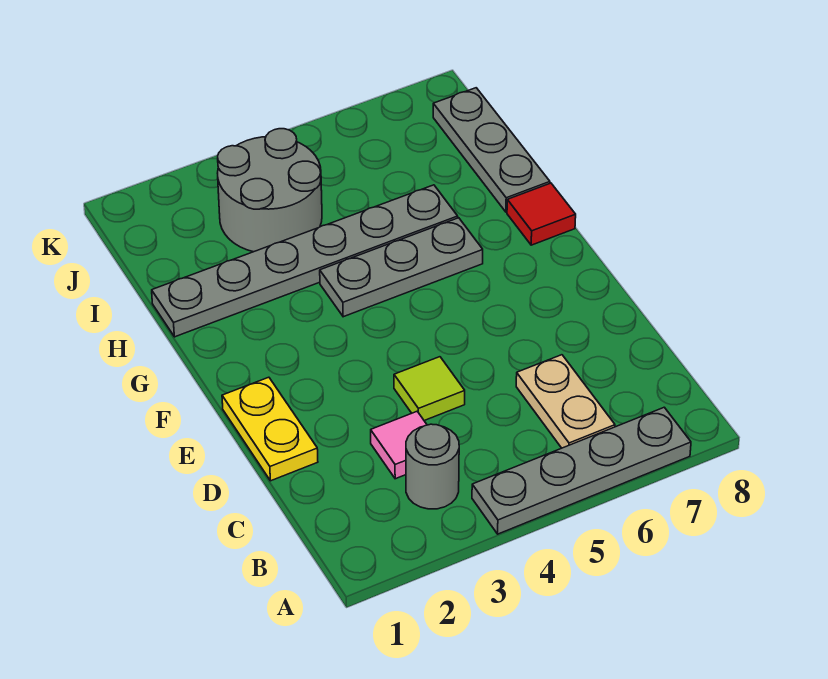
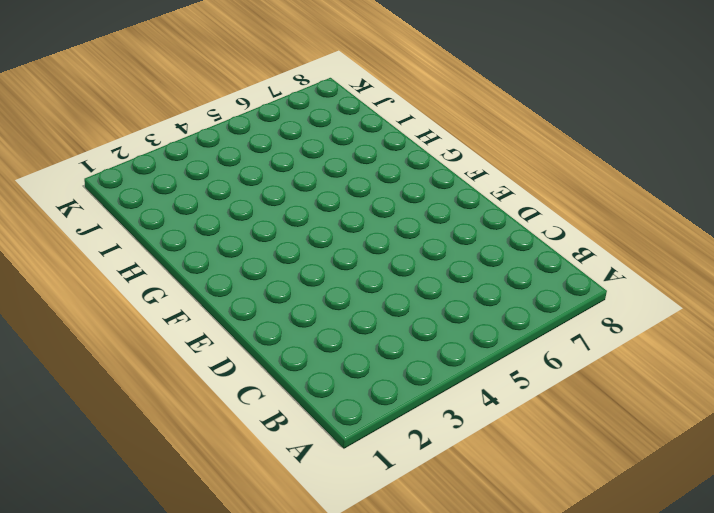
none -> grey plate A4:A7 level 1
none -> grey round brick B3 level 1

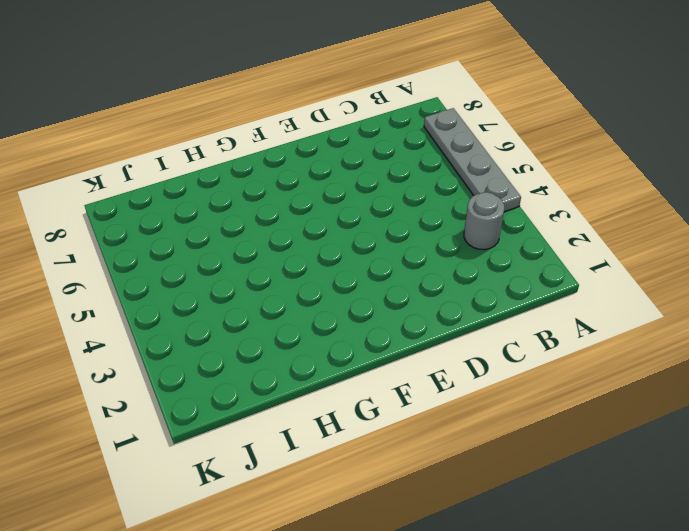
none -> tan plate B6:C6 level 1
none -> pink tile C3 level 1

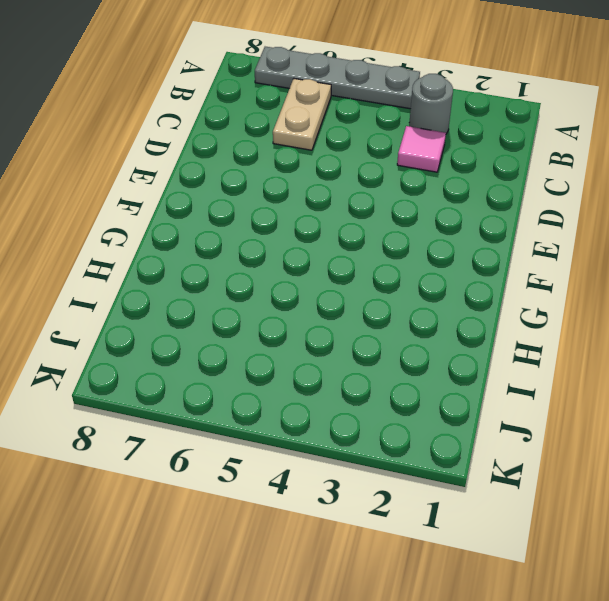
none -> yellow plate D1:E1 level 1
none -> lime tile D4 level 1

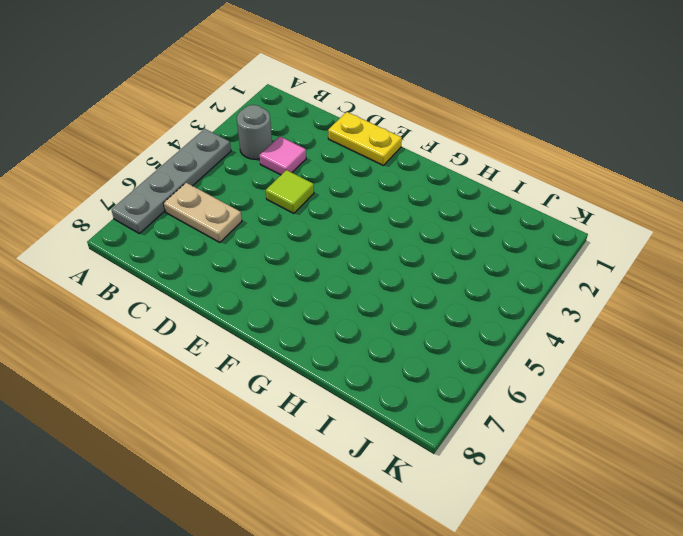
none -> grey plate G4:G6 level 1
none -> red tile G8 level 1

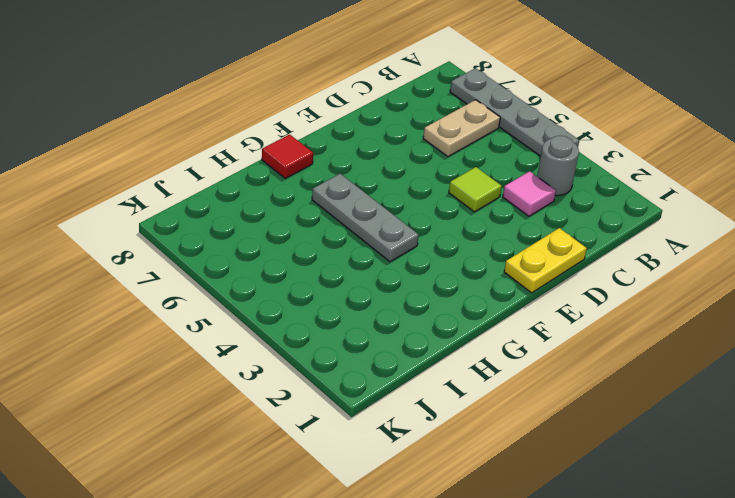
none -> grey plate H1:H6 level 1
none -> grey plate H8:J8 level 1

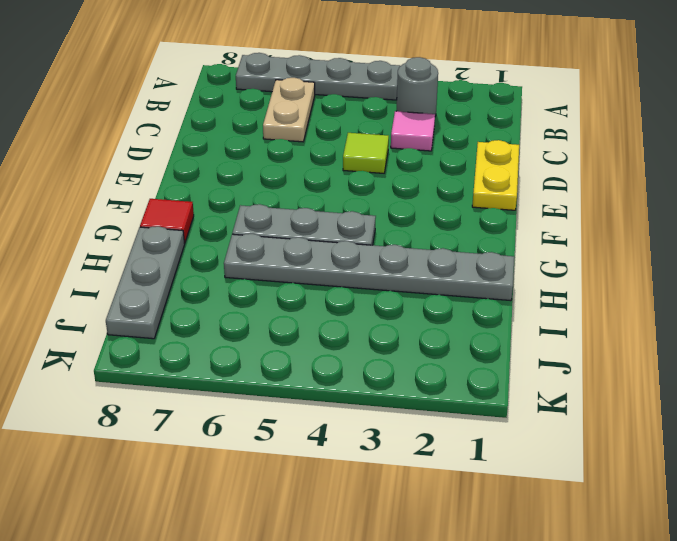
none -> grey round brick I3:J4 level 1

